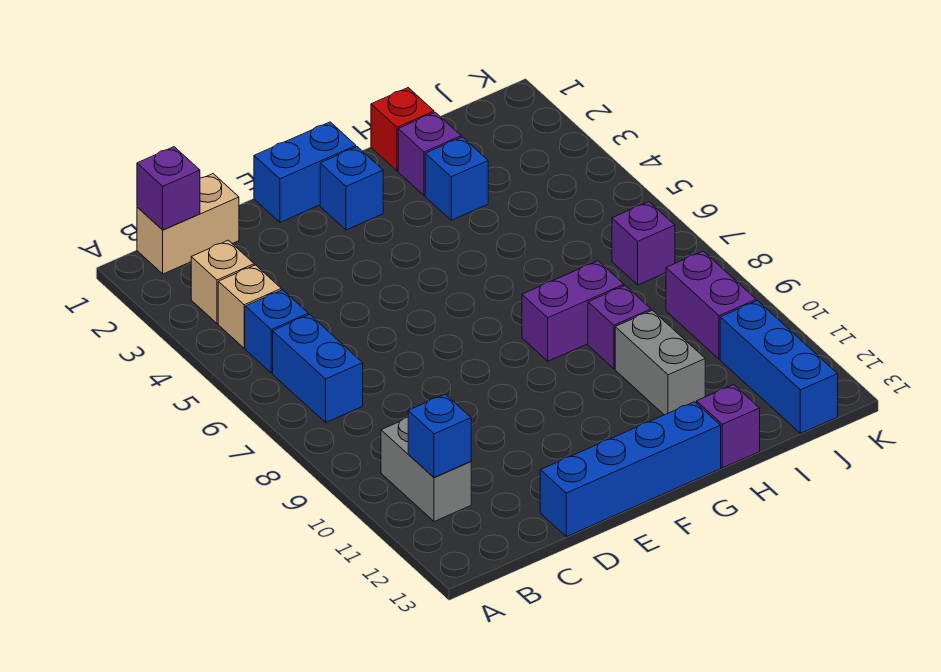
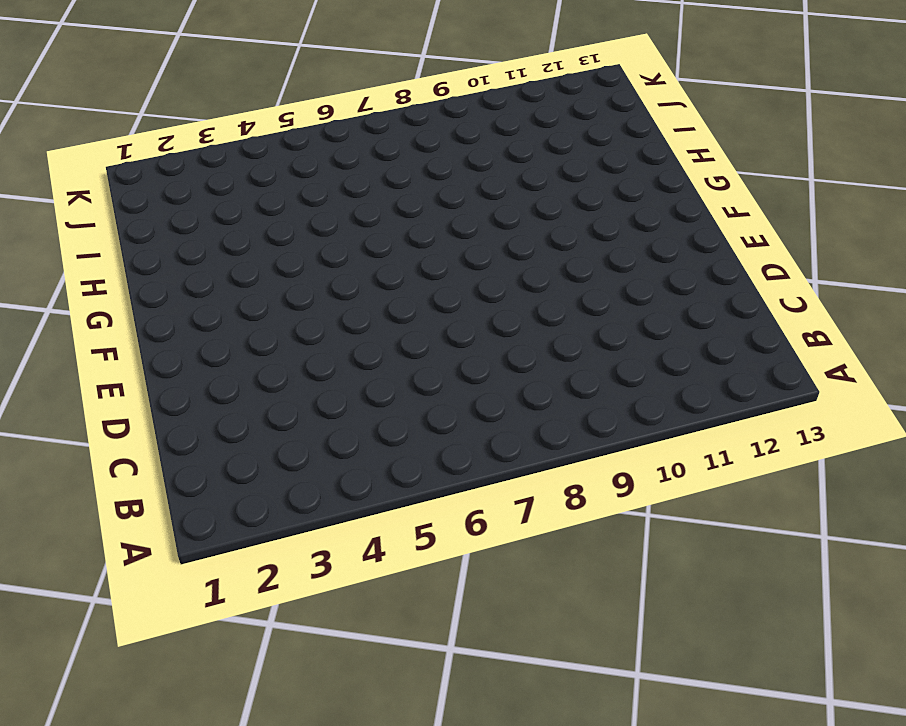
none -> tan brick B1:C1 level 1
none -> tan brick B3 level 1
none -> tan brick B4 level 1

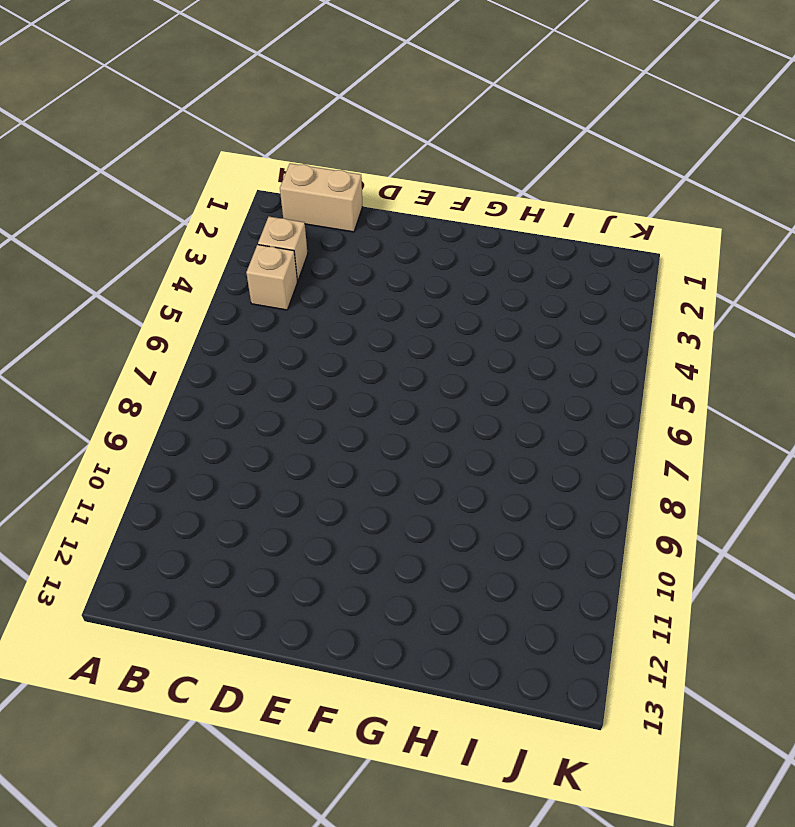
none -> blue brick B5 level 1
none -> blue brick B6:B7 level 1
none -> grey brick B10:B11 level 1

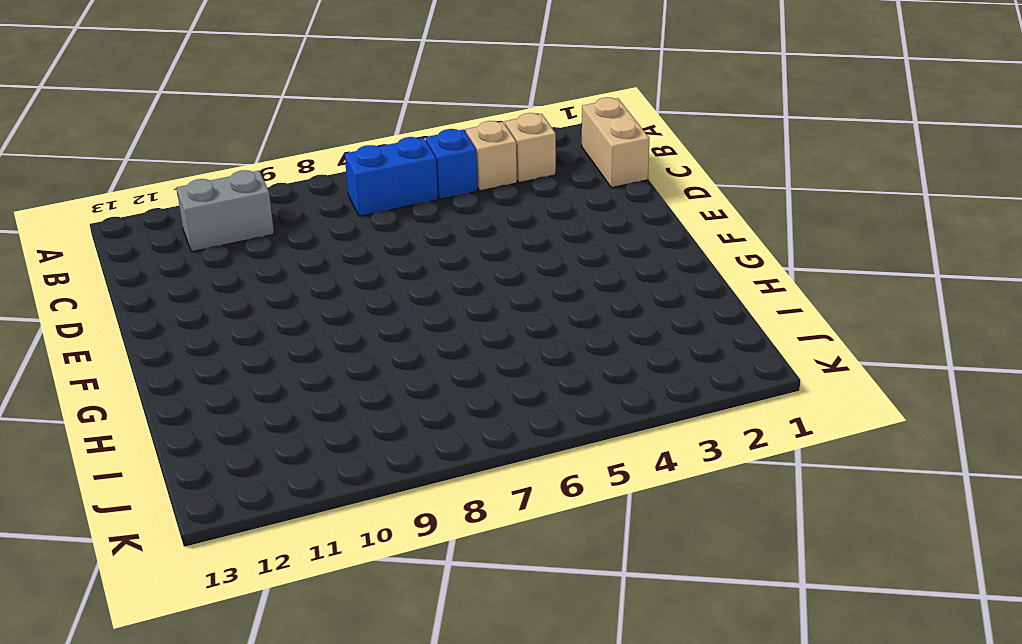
none -> blue brick D13:G13 level 1
none -> blue brick E1:F1 level 1
none -> blue brick F2 level 1

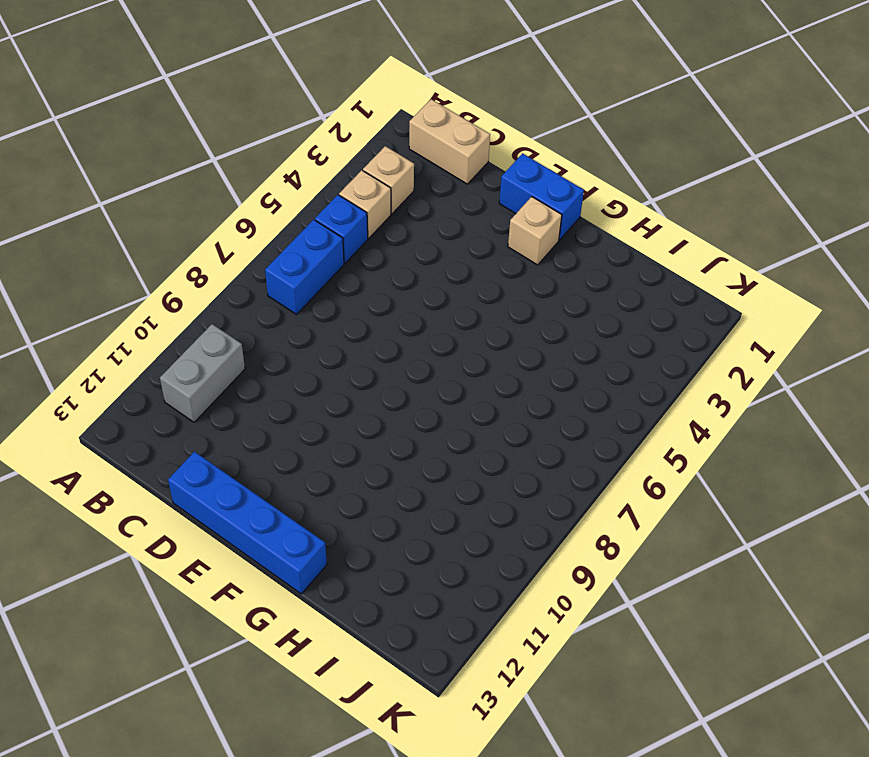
tan brick F2 level 1 -> blue brick F2 level 1
none -> purple brick G8:H8 level 1
none -> red brick H1 level 1
none -> purple brick H2 level 1

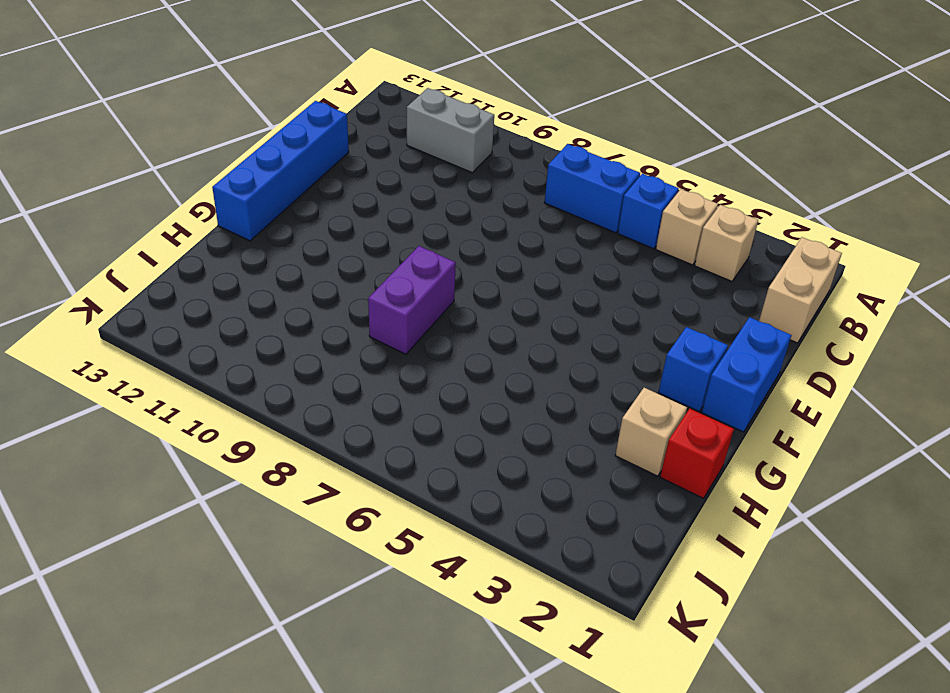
tan brick H2 level 1 -> purple brick H2 level 1
none -> blue brick H3 level 1
none -> purple brick H9 level 1
none -> grey brick H10:H11 level 1

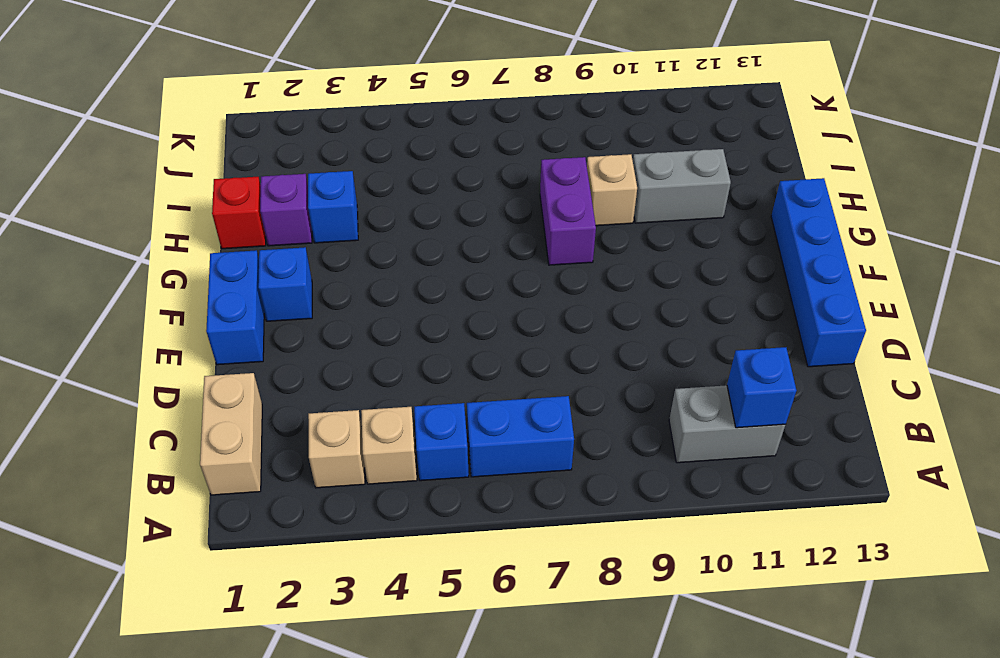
tan brick H9 level 1 -> purple brick H9 level 1
none -> purple brick H13 level 1
none -> purple brick J7 level 1
none -> purple brick J9:J10 level 1

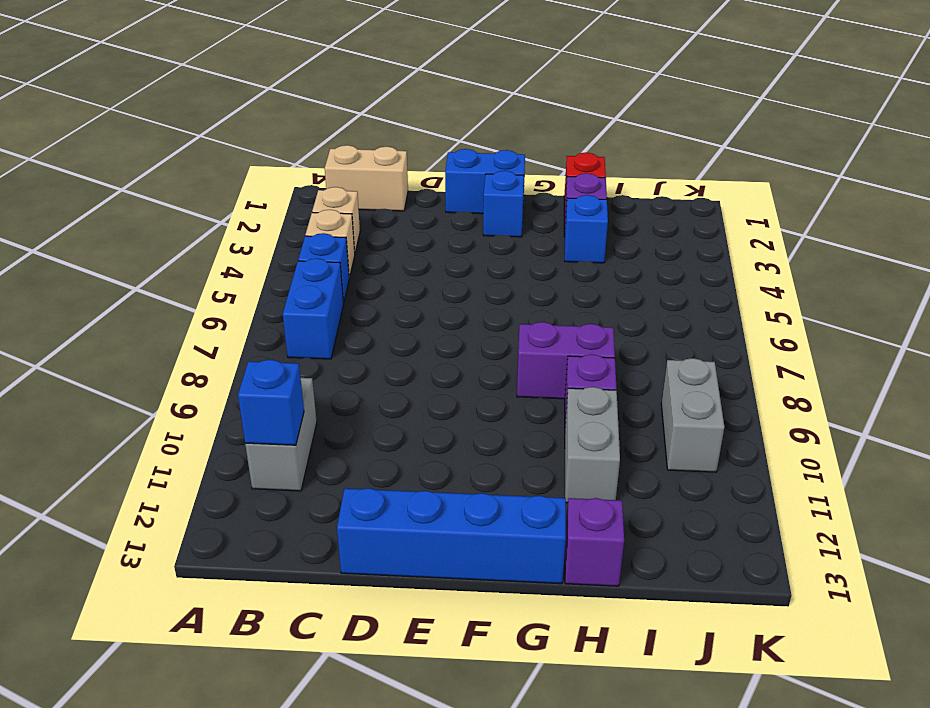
grey brick J9:J10 level 1 -> purple brick J9:J10 level 1
none -> purple brick J7 level 1
none -> blue brick J11:J13 level 1
none -> purple brick B1 level 2

